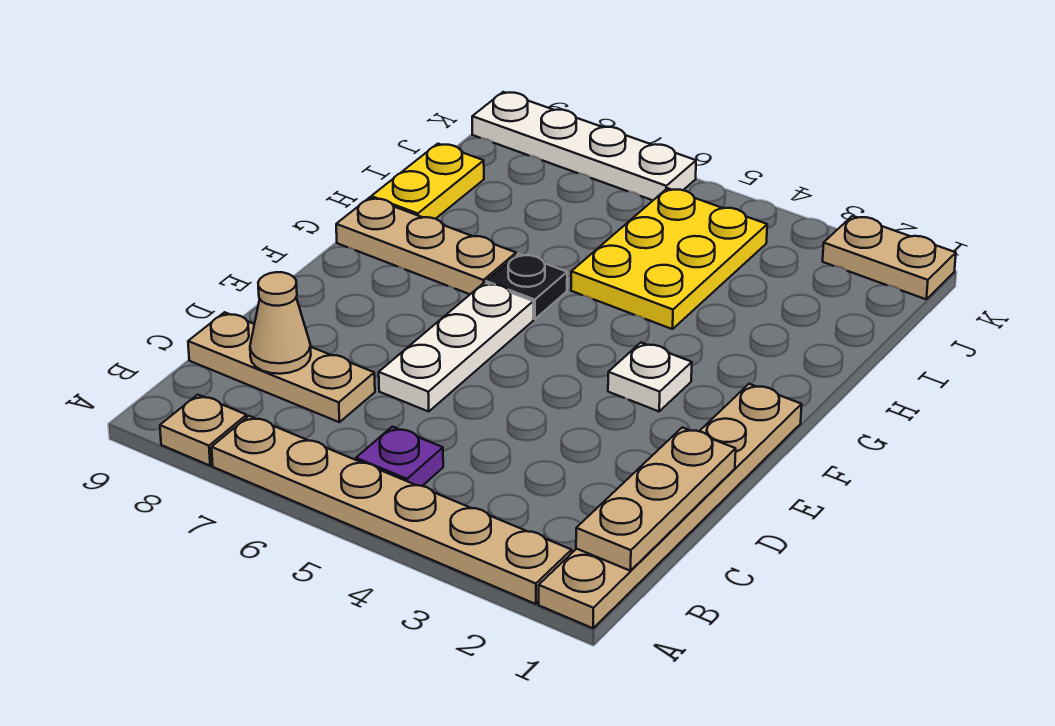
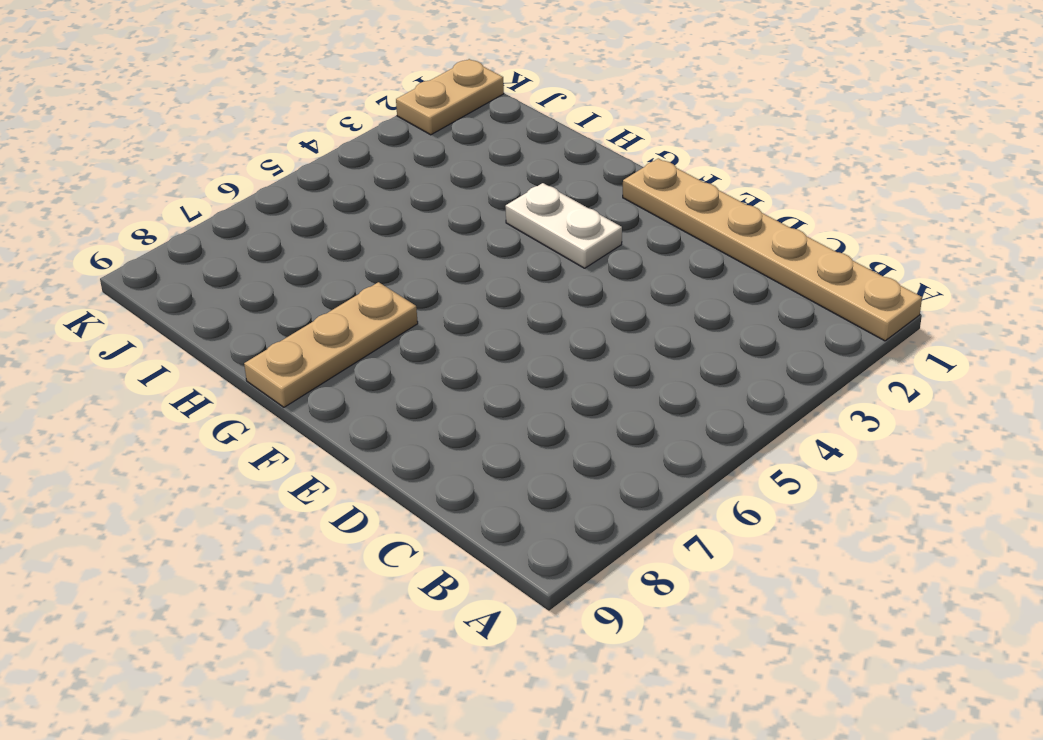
white plate F3:G3 level 1 -> white plate F3 level 1
none -> tan plate A2:A7 level 1
none -> tan plate A8 level 1
none -> purple plate B5 level 1

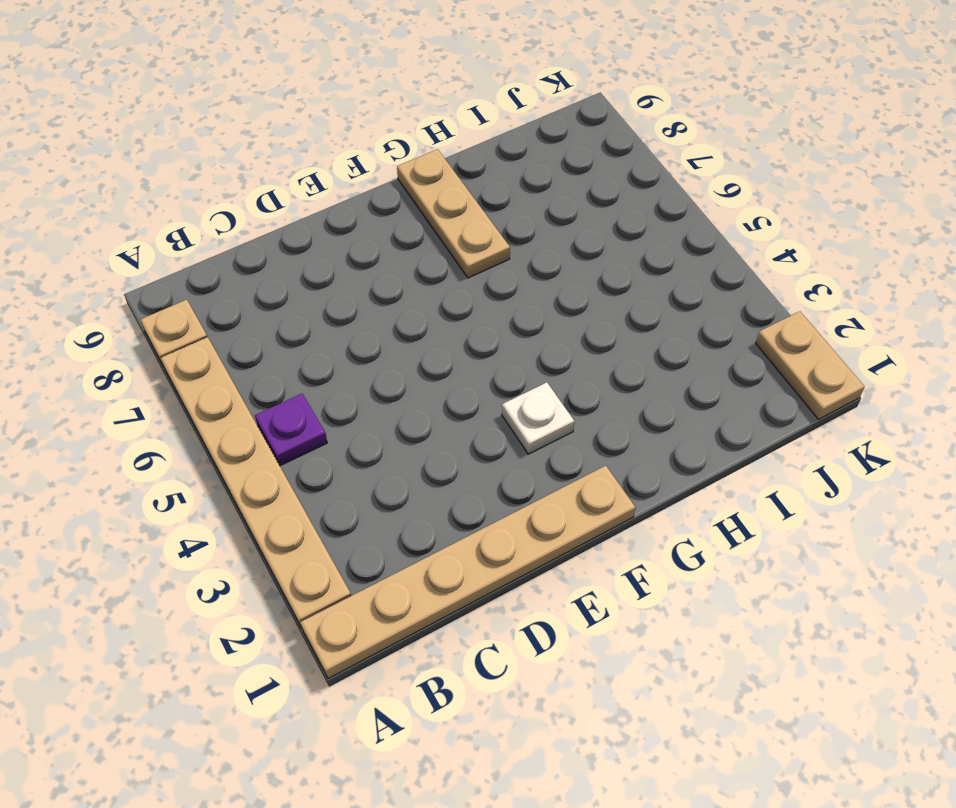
none -> tan plate C7:C9 level 1
none -> white plate D6:F6 level 1
none -> black plate G6 level 1

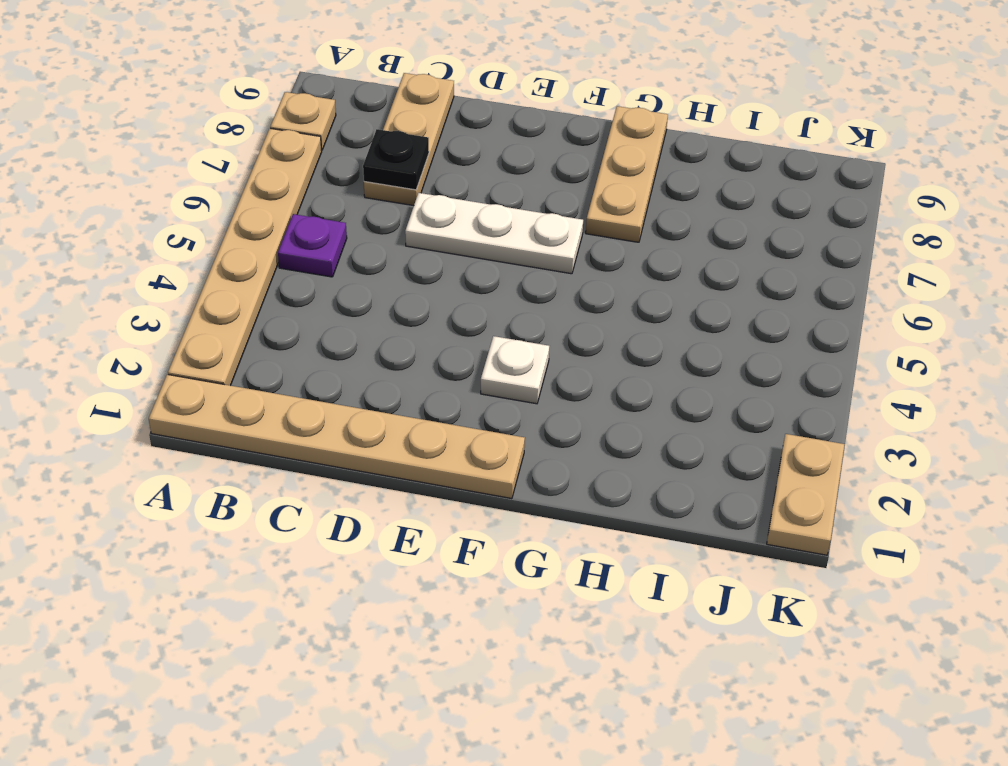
black plate C7 level 2 -> black plate G6 level 1
none -> yellow plate H4:J5 level 1
none -> yellow plate H9:I9 level 1
none -> white plate K6:K9 level 1

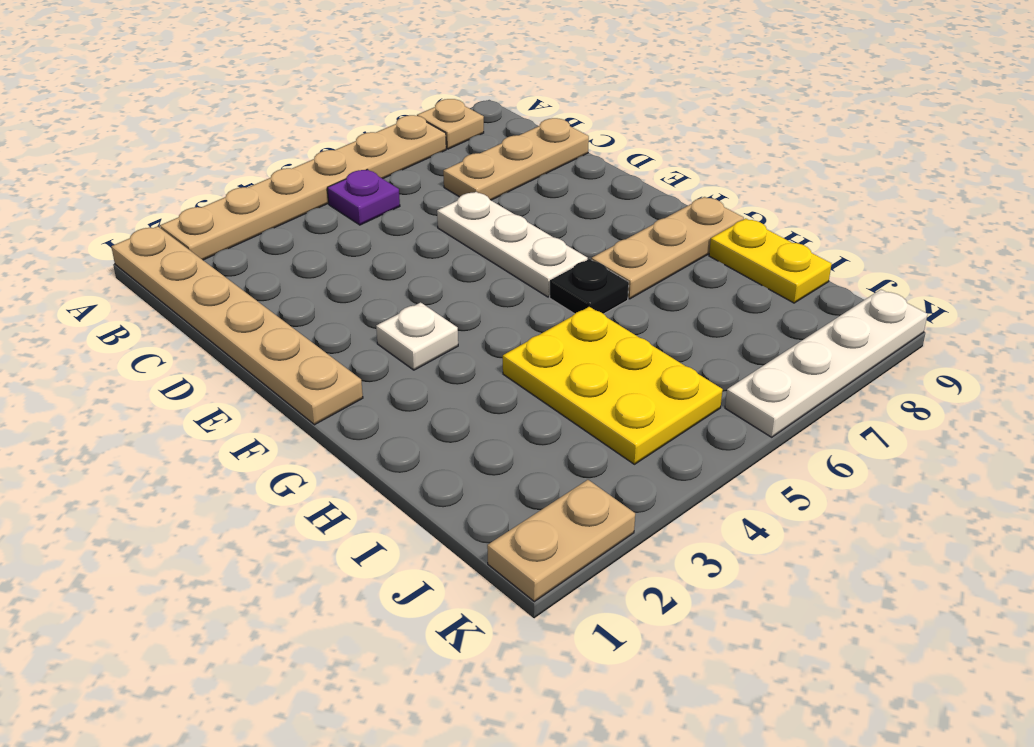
none -> tan plate B1:D1 level 2
none -> tan cone C8 level 2

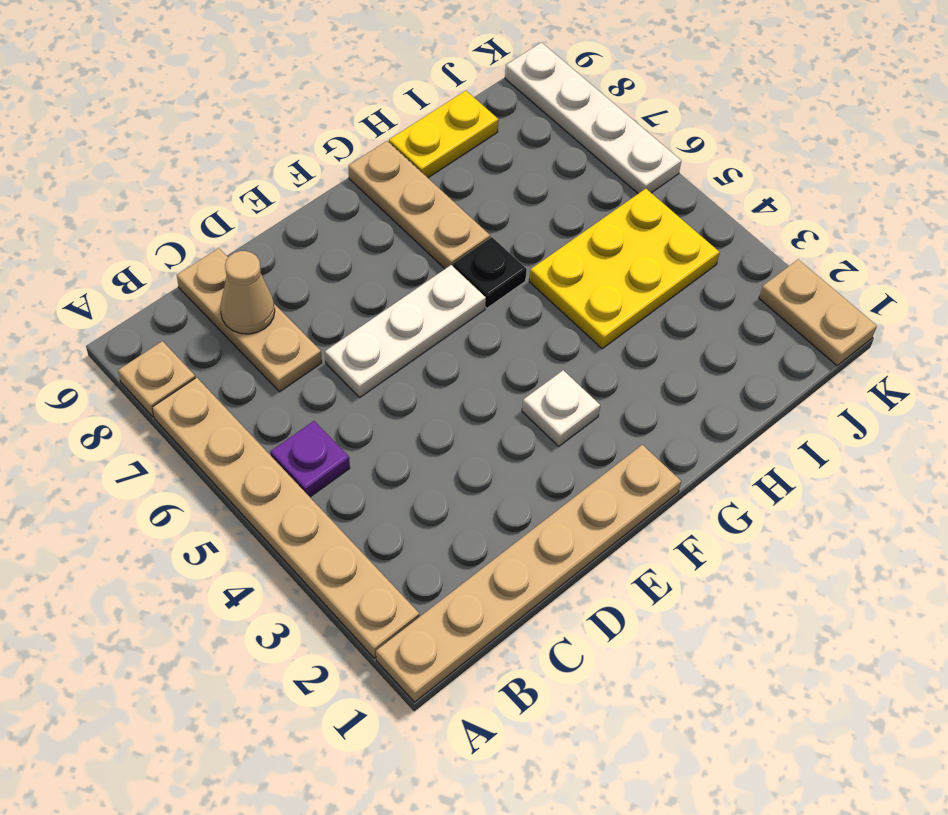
none -> tan plate B1:D1 level 2

